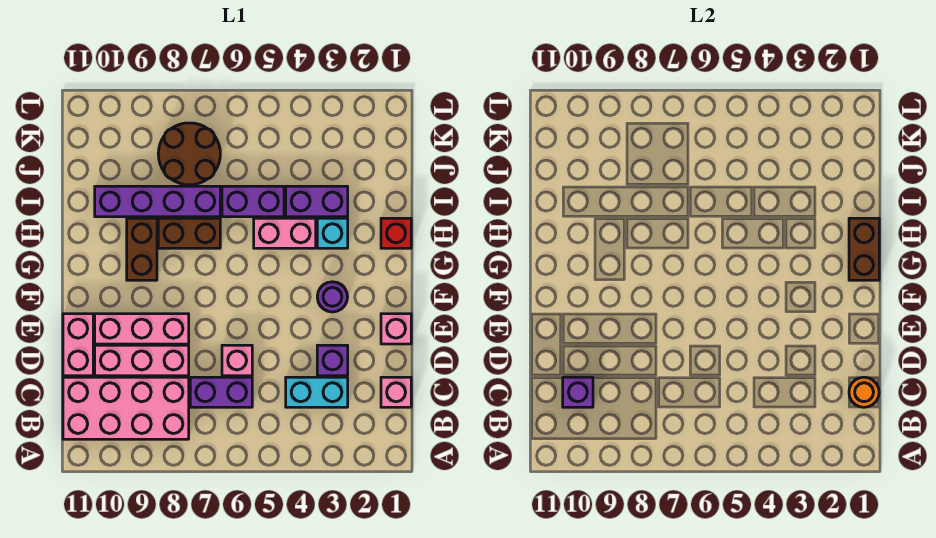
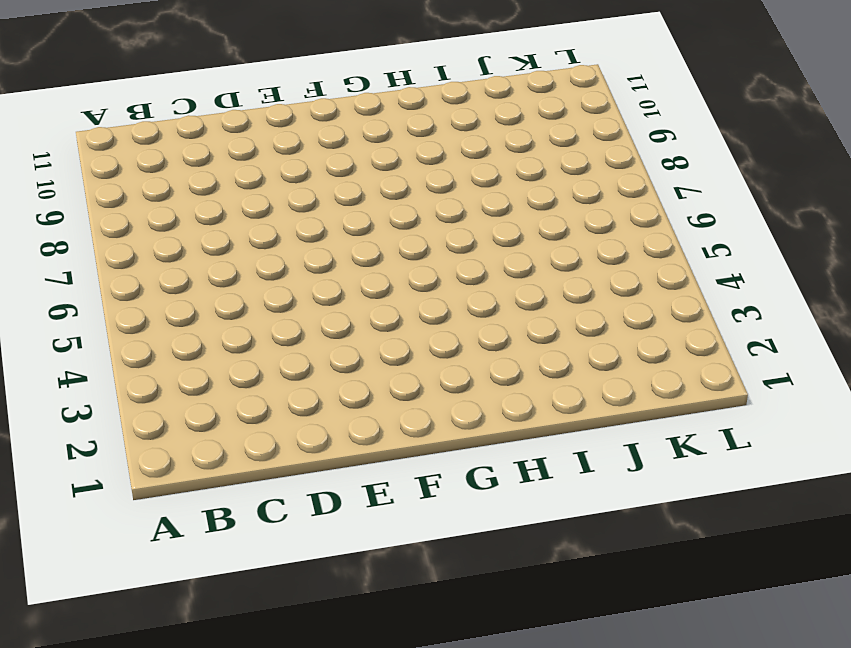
none -> pink brick B8:C11 level 1
none -> pink brick C1 level 1
none -> cyan brick C3:C4 level 1

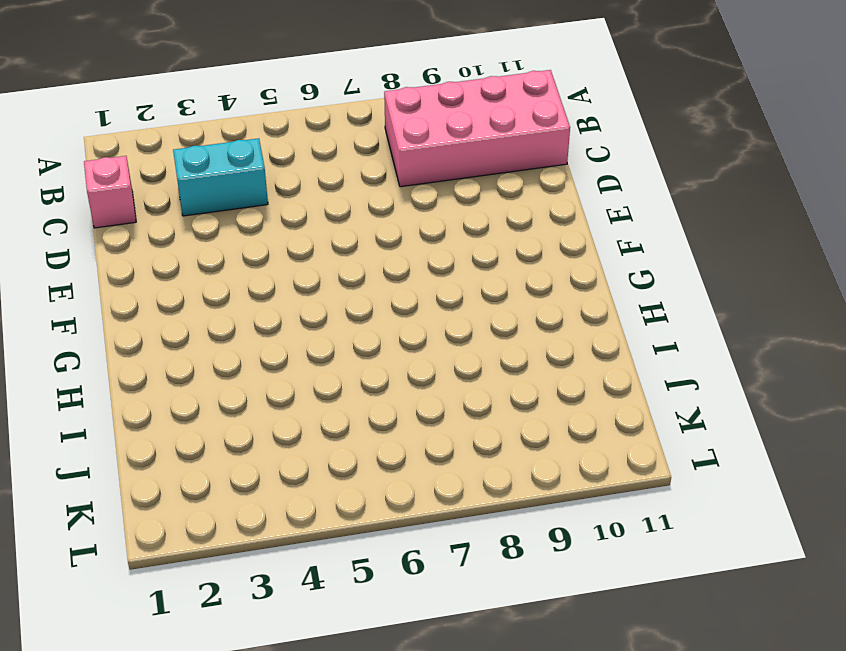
none -> purple brick C6:C7 level 1
none -> purple brick D3 level 1
none -> pink brick D6 level 1

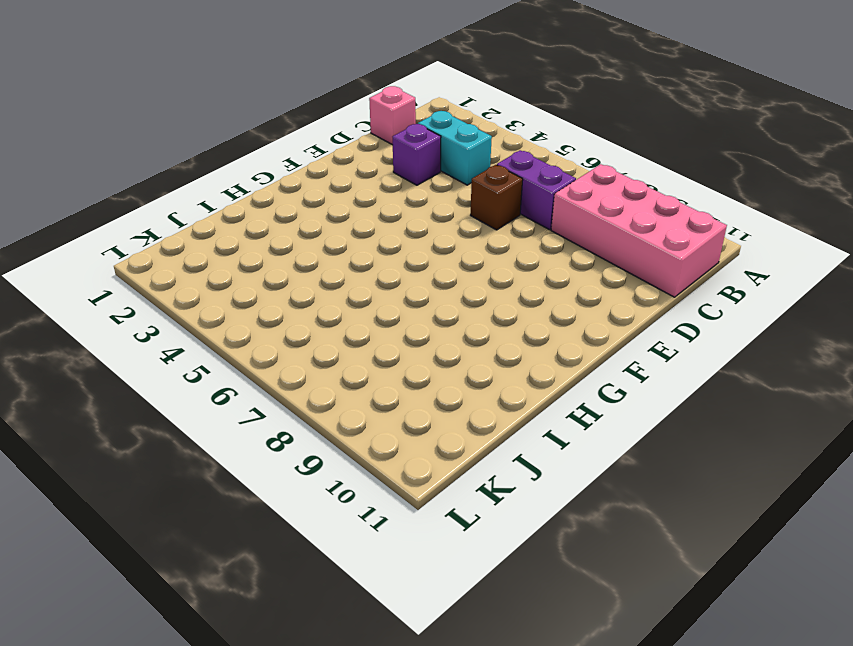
brown brick D6 level 1 -> pink brick D6 level 1
none -> pink brick D8:D10 level 1
none -> pink brick D11:E11 level 1
none -> pink brick E1 level 1

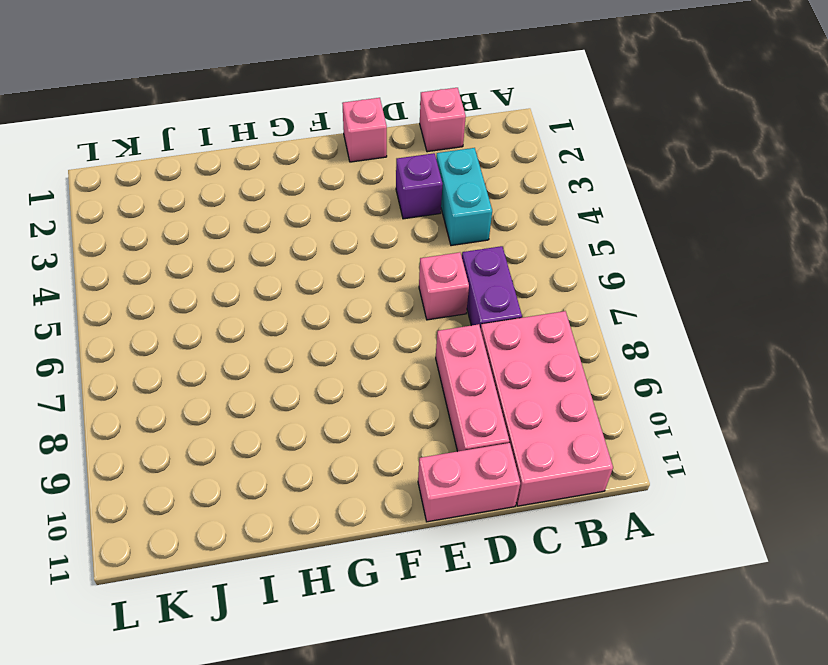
none -> pink brick E8:E10 level 1
none -> purple round brick F3 level 1
none -> brown brick G9:H9 level 1

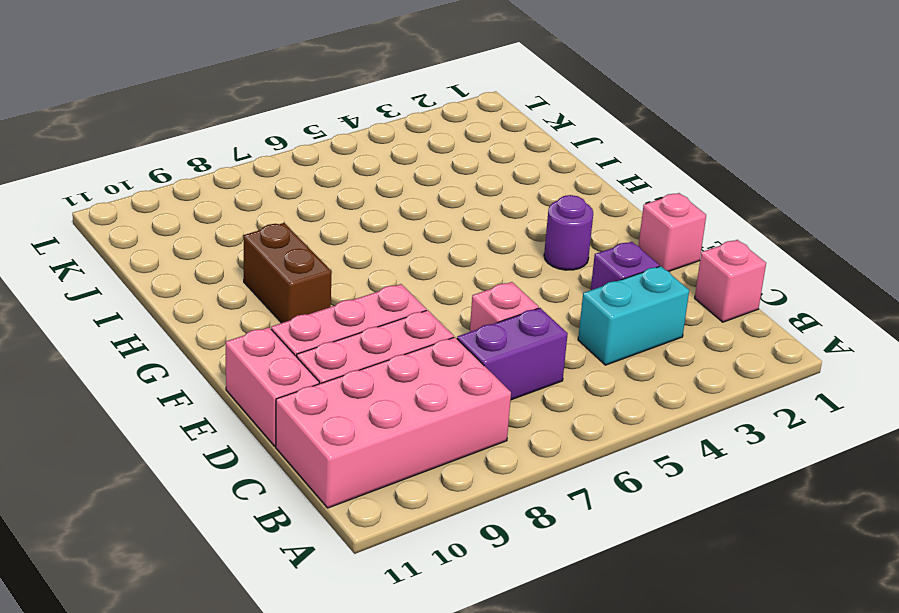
none -> red brick H1 level 1
none -> cyan brick H3 level 1
none -> pink brick H4:H5 level 1

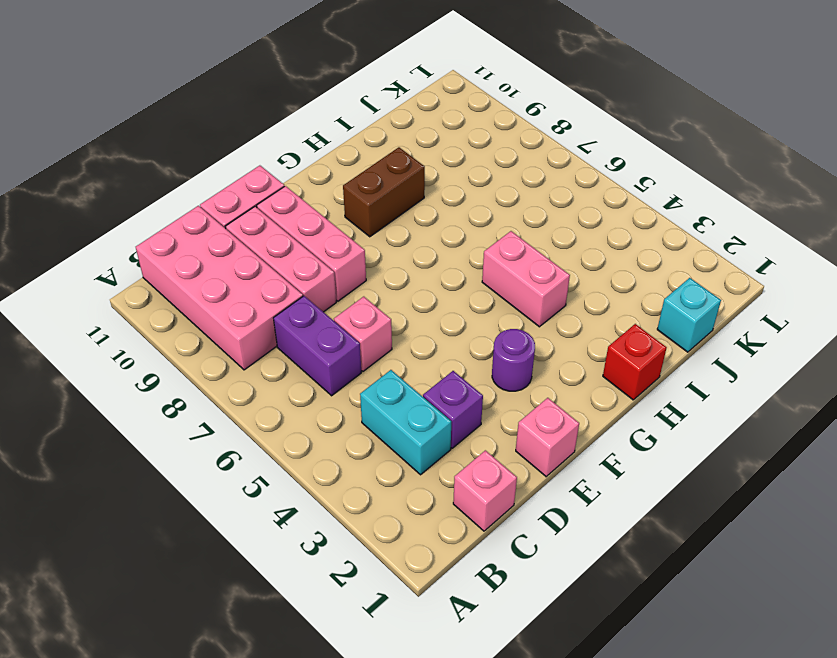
cyan brick J1 level 1 -> cyan brick H3 level 1
none -> brown brick H7:H8 level 1
none -> purple brick I3:I4 level 1
none -> purple brick I5:I6 level 1

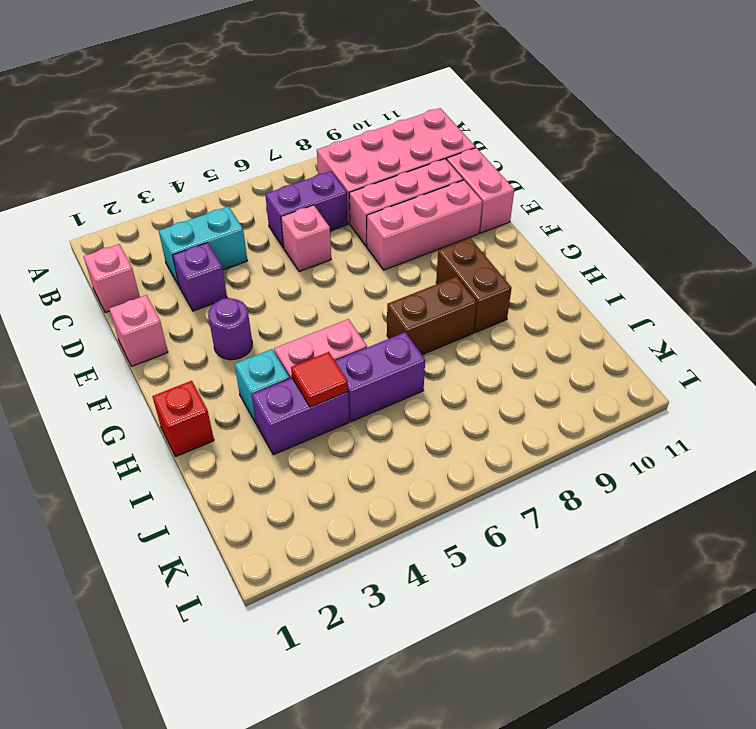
red tile I4 level 2 -> none
none -> purple brick I7:I10 level 1
none -> brown round brick J7:K8 level 1
none -> orange round brick C1 level 2

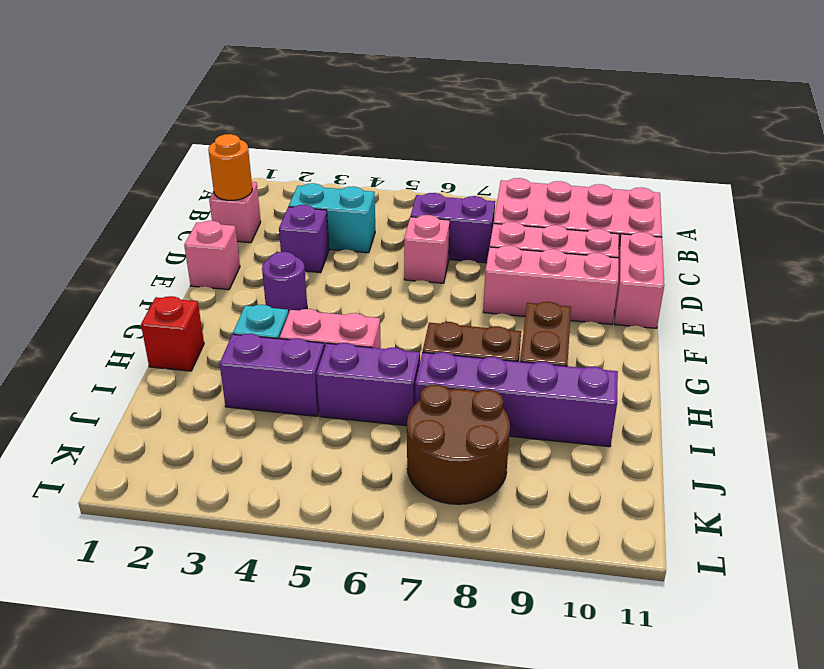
none -> purple brick C10 level 2
none -> brown brick G1:H1 level 2

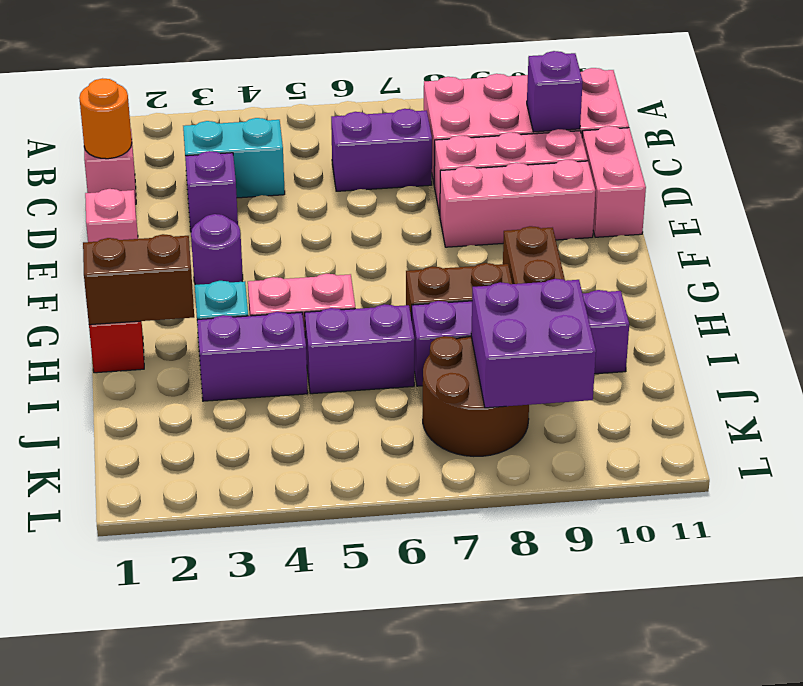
brown brick H1:H2 level 2 -> brown brick G1:H1 level 2
purple brick J8:K9 level 2 -> none
none -> pink brick D6 level 1

